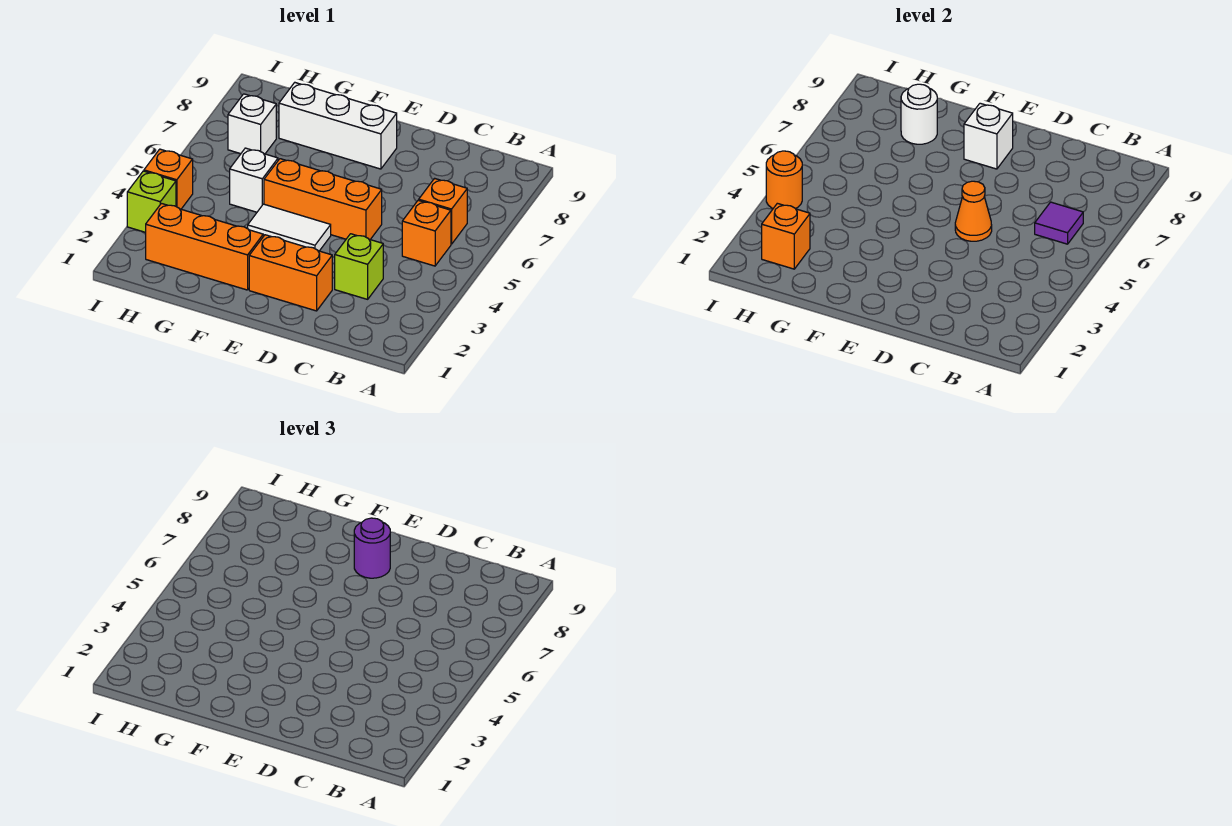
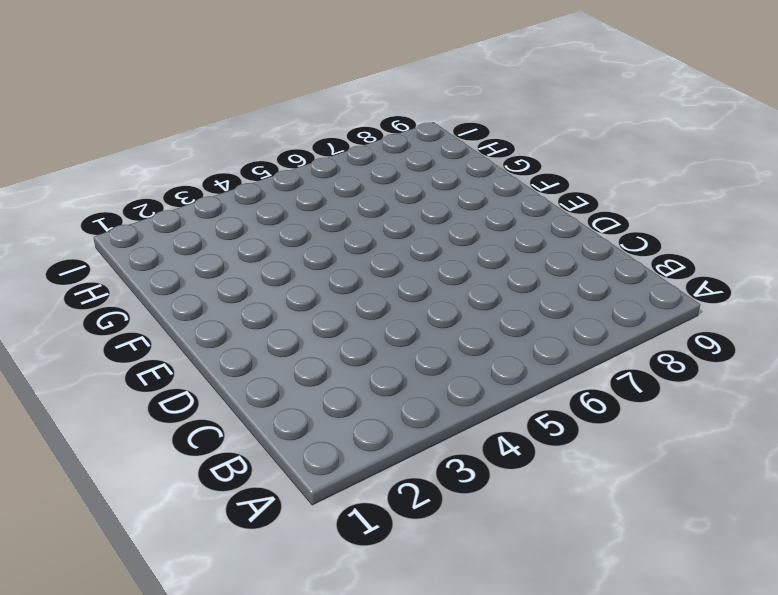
none -> orange brick B5 level 1
none -> orange brick B6 level 1
none -> lime brick C3 level 1

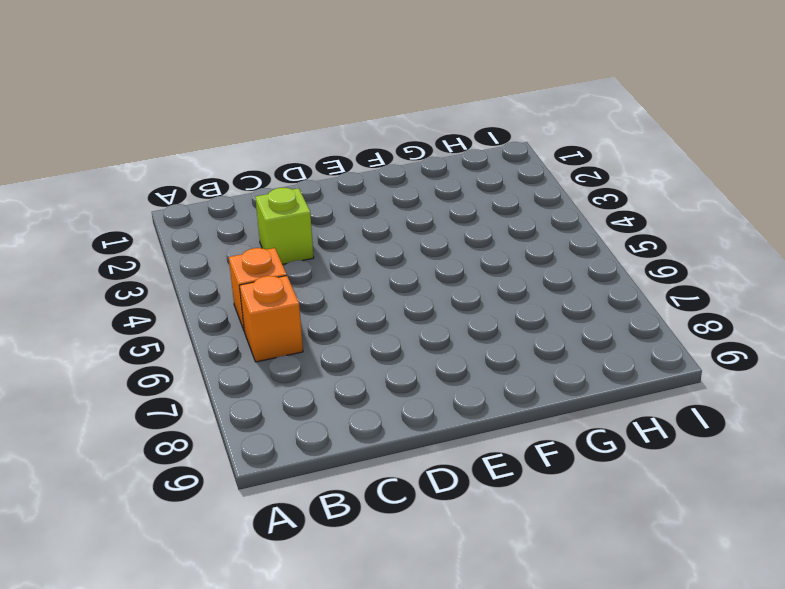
none -> orange brick D2:E2 level 1
none -> orange brick D5:F5 level 1
none -> white tile E4:F4 level 1

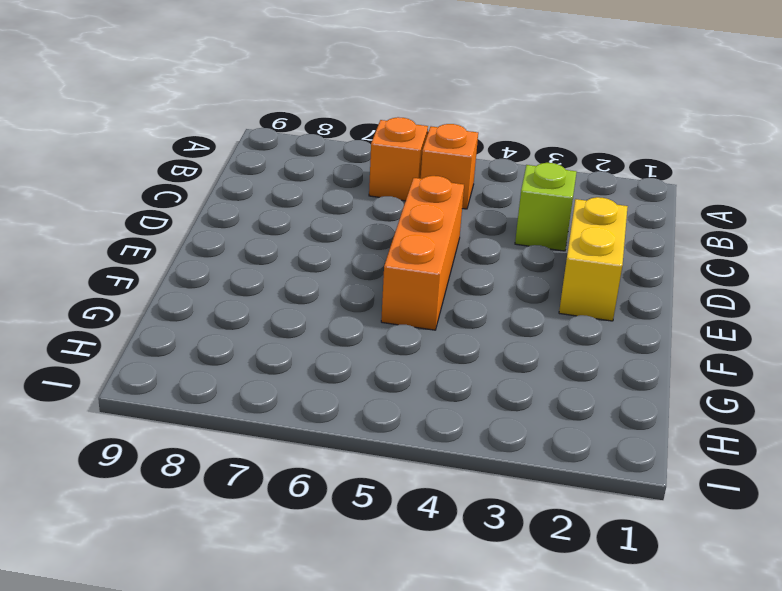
yellow brick D2:E2 level 1 -> orange brick D2:E2 level 1
none -> white tile E4:F4 level 1
none -> white brick E8:G8 level 1
none -> orange brick F2:H2 level 1

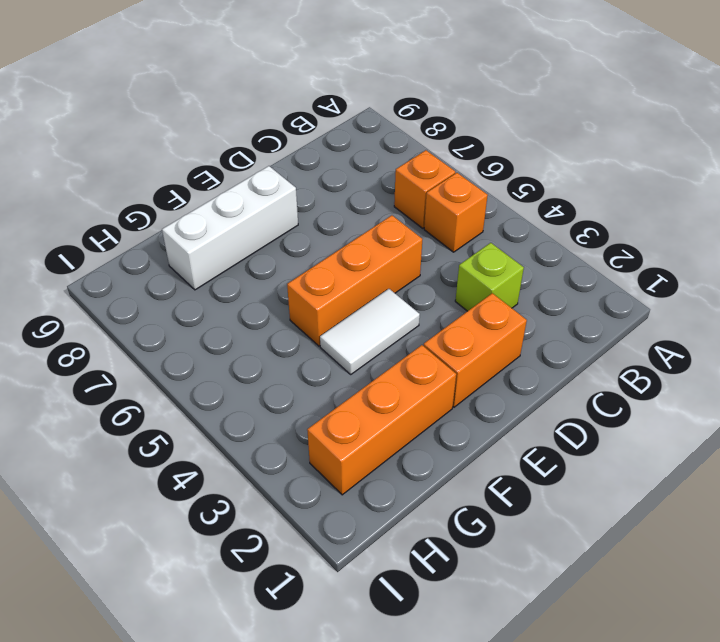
none -> white brick G5 level 1
none -> white brick H7 level 1
none -> lime brick I3 level 1

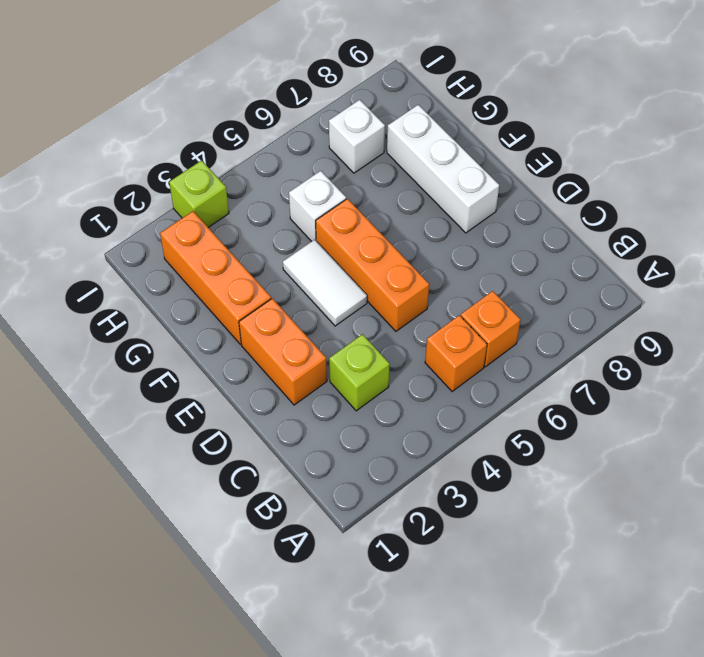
none -> orange brick I4 level 1
none -> purple tile B6 level 2
none -> orange cone D5 level 2

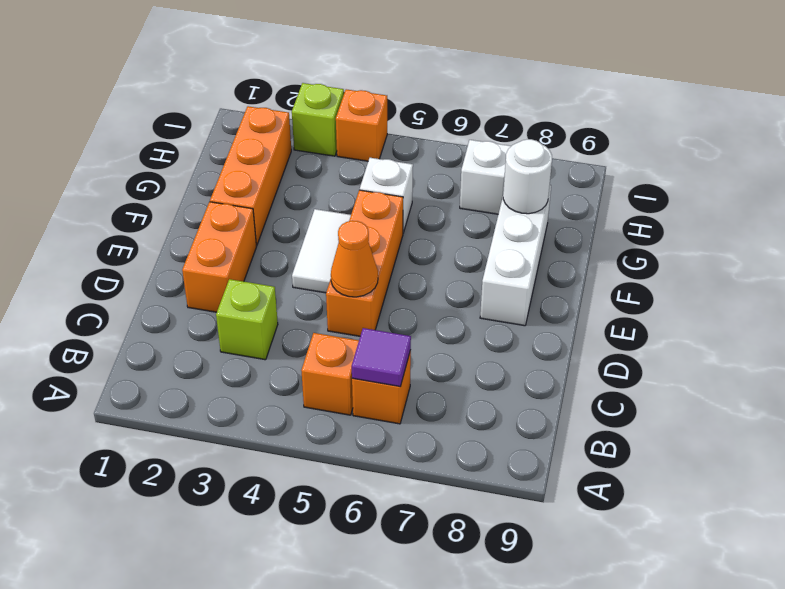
none -> white brick E8 level 2
none -> orange brick H2 level 2
none -> orange round brick I4 level 2

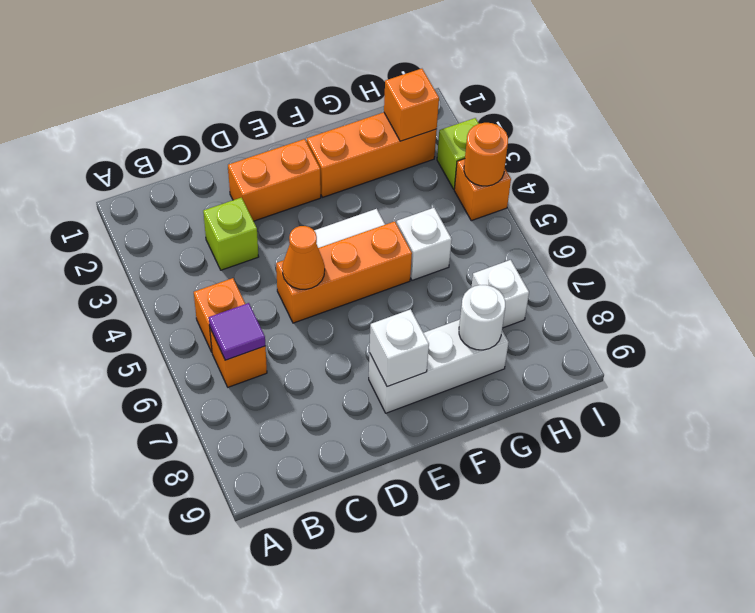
none -> purple round brick E8 level 3

